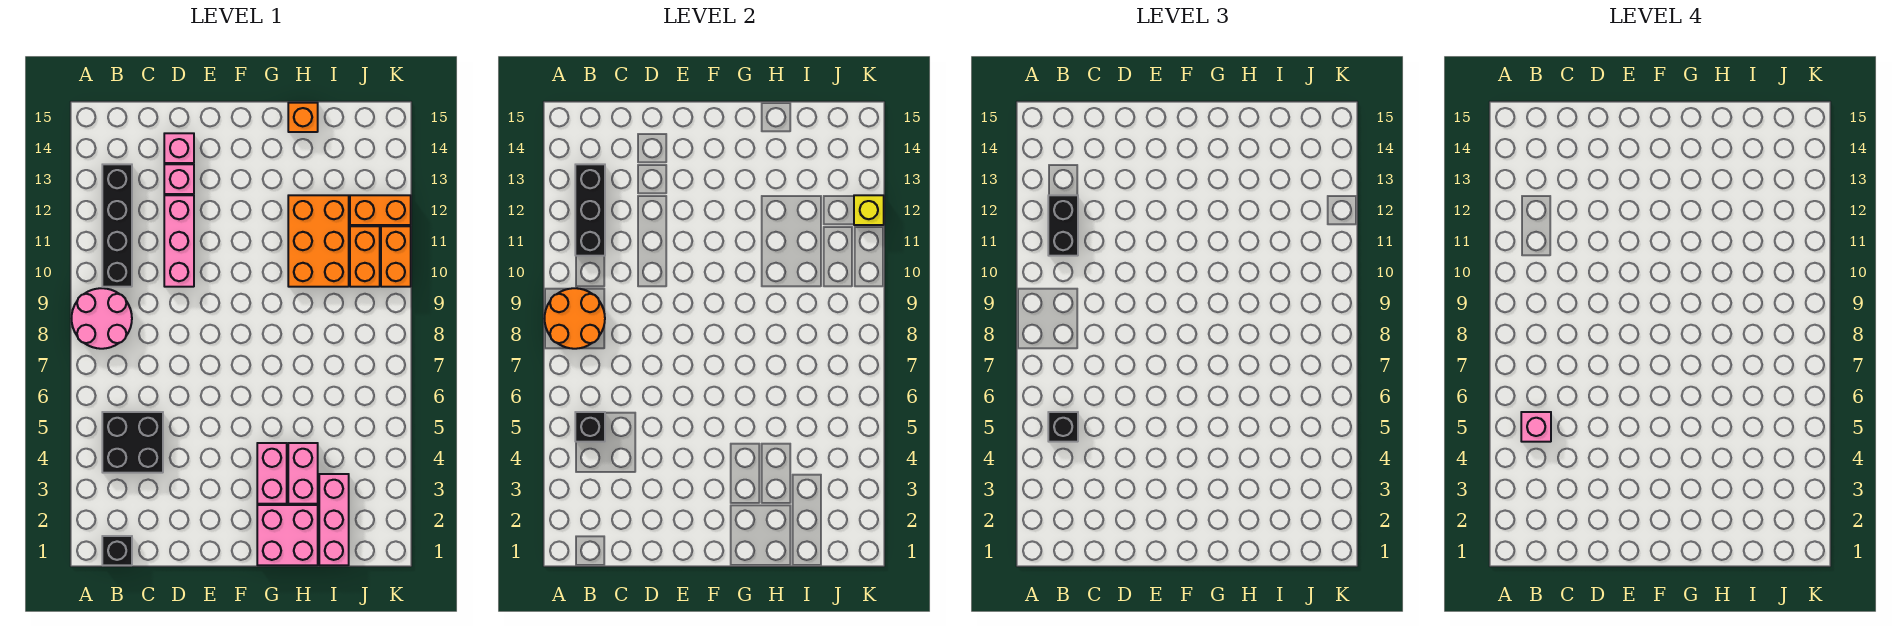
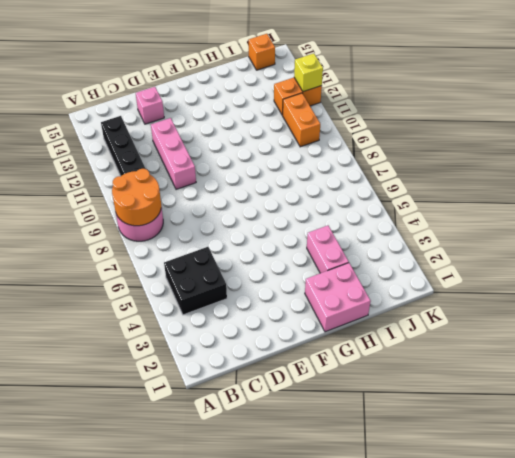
orange brick J15 level 1 -> orange brick H15 level 1
none -> black brick B1 level 1
none -> pink brick D13 level 1
none -> pink brick G3:G4 level 1

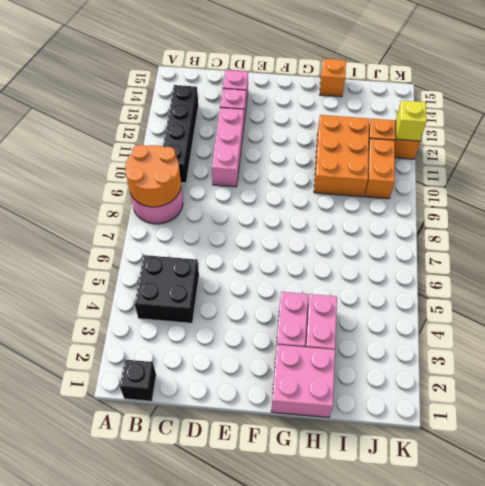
none -> pink brick I1:I3 level 1
none -> orange brick K10:K11 level 1
none -> black brick B5 level 2

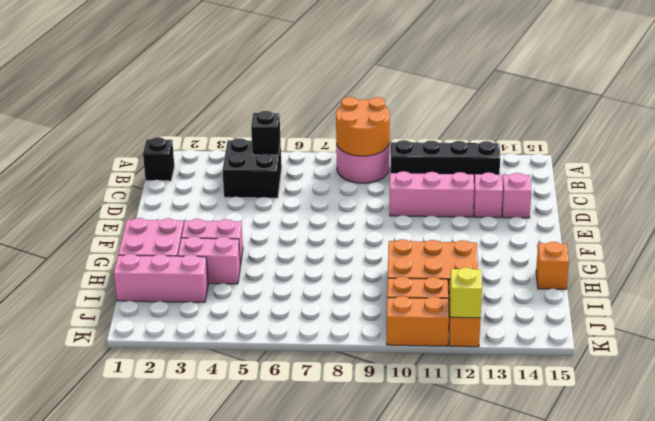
none -> black brick B11:B13 level 2
none -> black brick B5 level 3
none -> black brick B11:B12 level 3

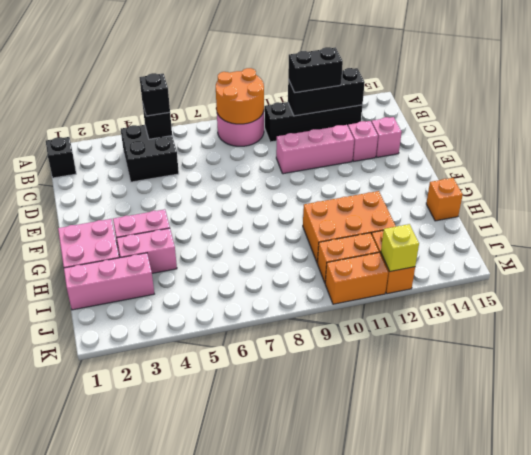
none -> pink brick B5 level 4

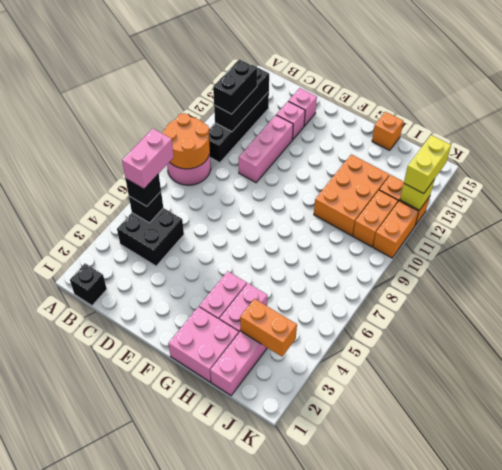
pink brick B5:B6 level 4 -> pink brick B5 level 4
orange brick I3:J3 level 2 -> none
yellow brick K12:K13 level 3 -> none

